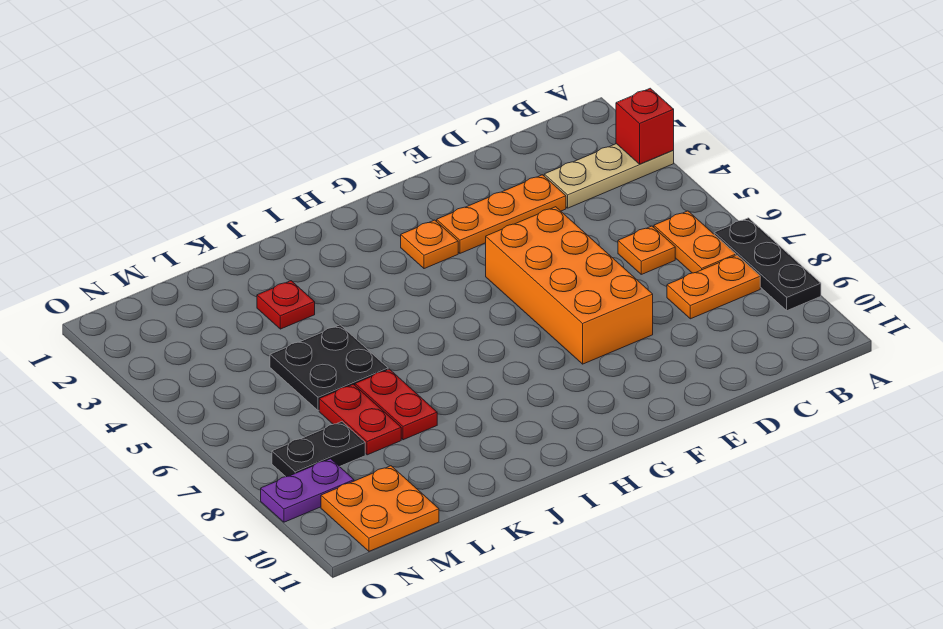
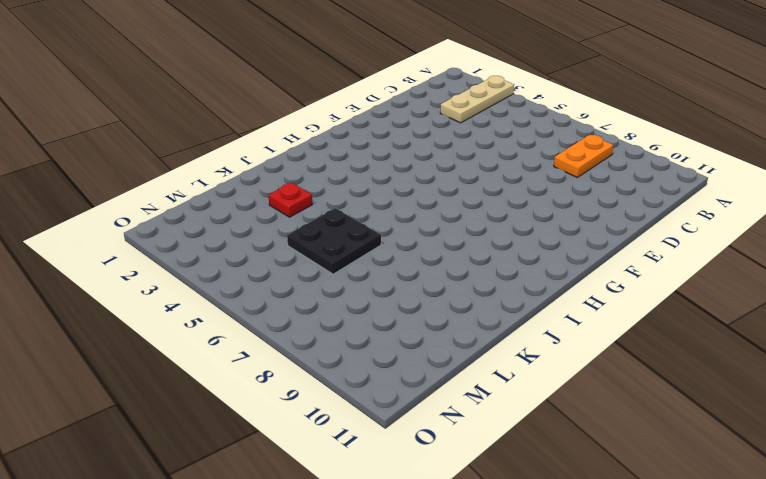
none -> black plate A7:A9 level 1
none -> orange plate B6:B7 level 1
none -> orange plate C6 level 1

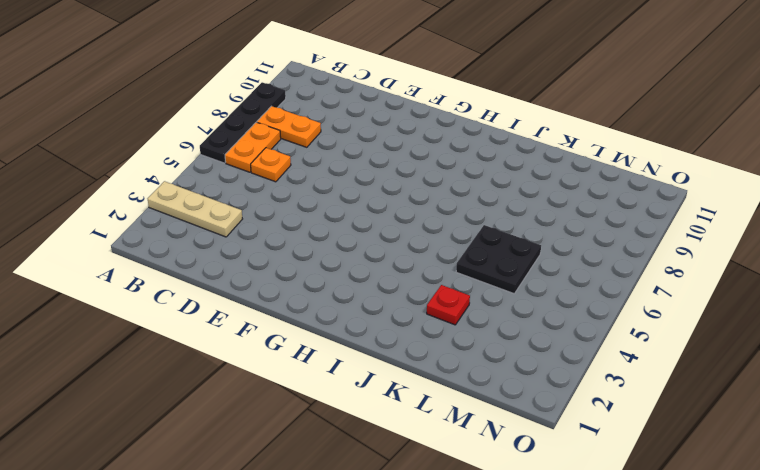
black plate A6:A9 level 1 -> black plate A7:A9 level 1
none -> orange plate D3:F3 level 1
none -> orange brick E5:F8 level 1
none -> orange plate G3 level 1

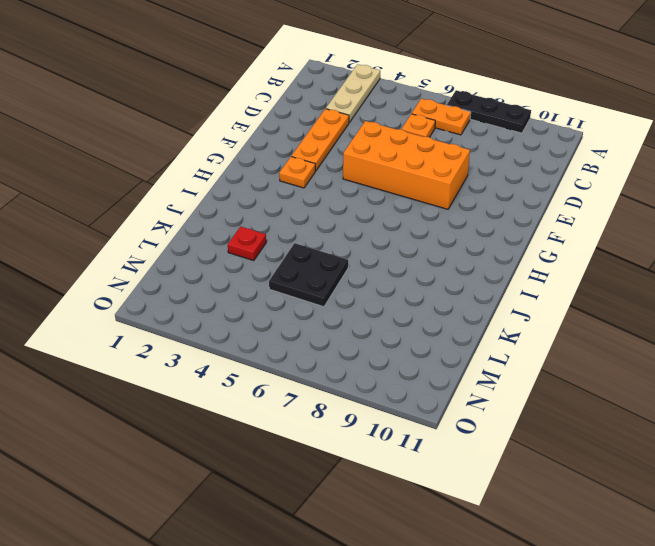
none -> orange plate B8:C8 level 1
none -> red plate K7:K8 level 1
none -> red plate L7:L8 level 1

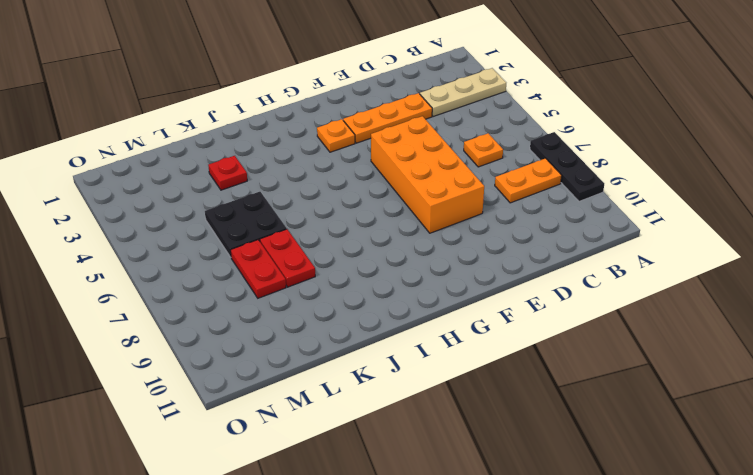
none -> orange plate B6:B7 level 1
none -> black plate M8:N8 level 1
none -> orange plate M10:N11 level 1

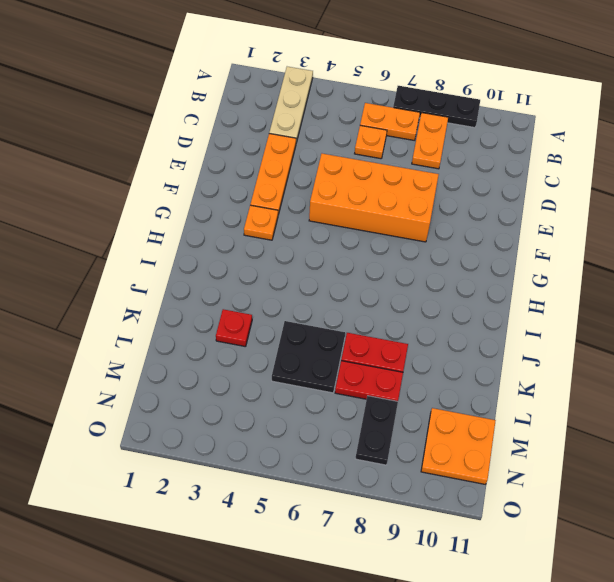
none -> purple plate N9:O9 level 1
none -> red brick A3 level 2

